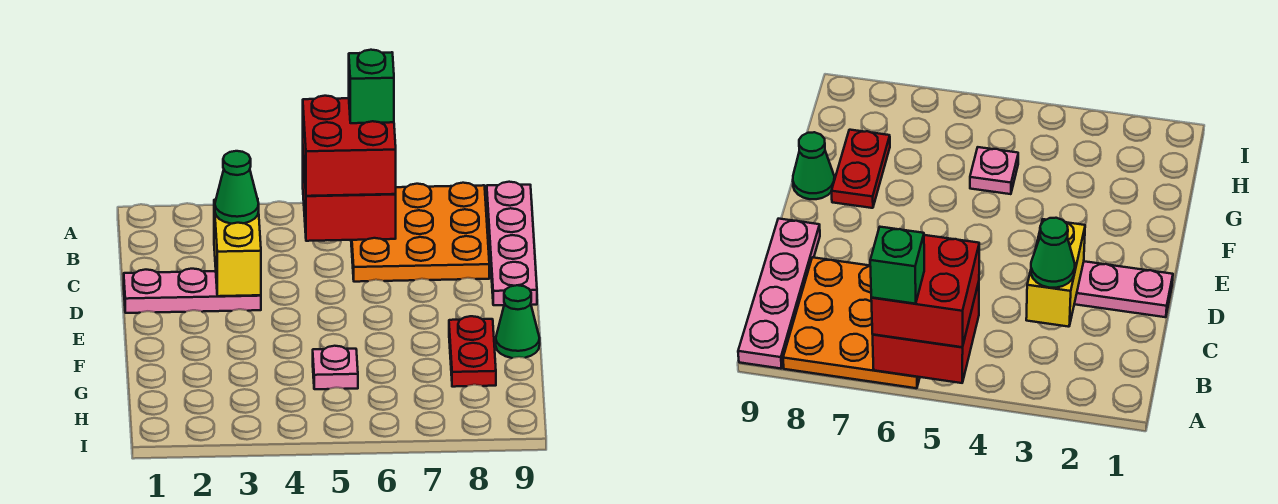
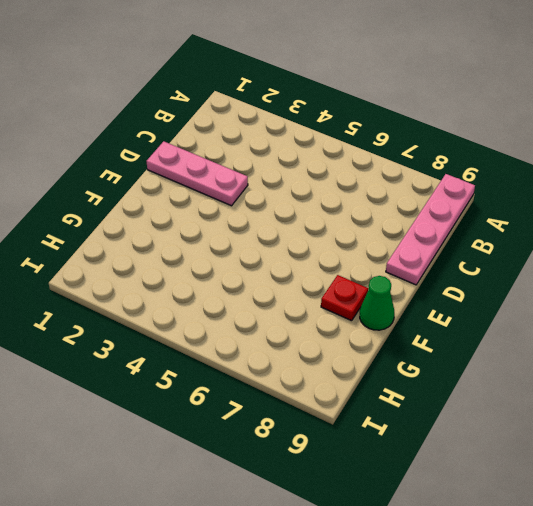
red plate F8 level 1 -> red plate F8:G8 level 1
none -> orange plate A6:C8 level 1
none -> pink plate G5 level 1

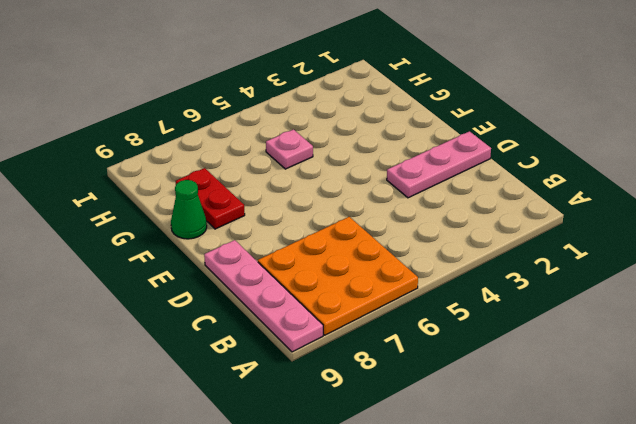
none -> red brick A5:B6 level 2
none -> yellow brick C3:D3 level 2

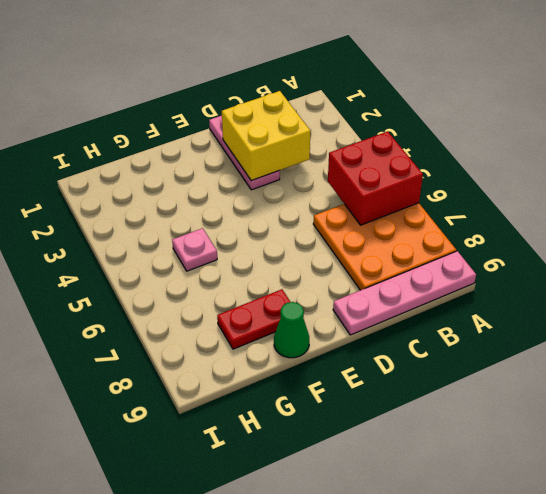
yellow brick C2:D3 level 2 -> yellow brick C3:D3 level 2
none -> red brick A5:B6 level 3
none -> green cone C3 level 3

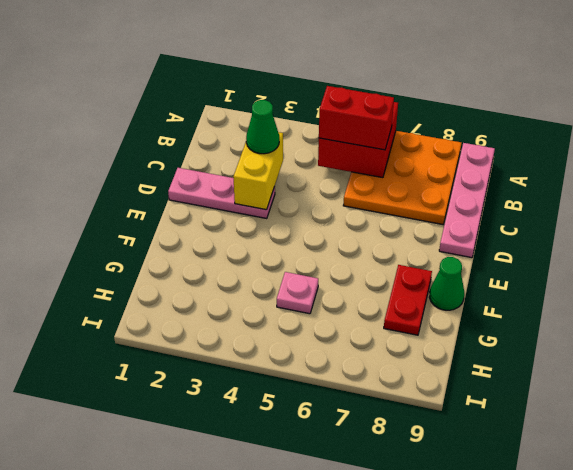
red brick B5:B6 level 3 -> red brick A5:B6 level 3
none -> green brick A6 level 4

